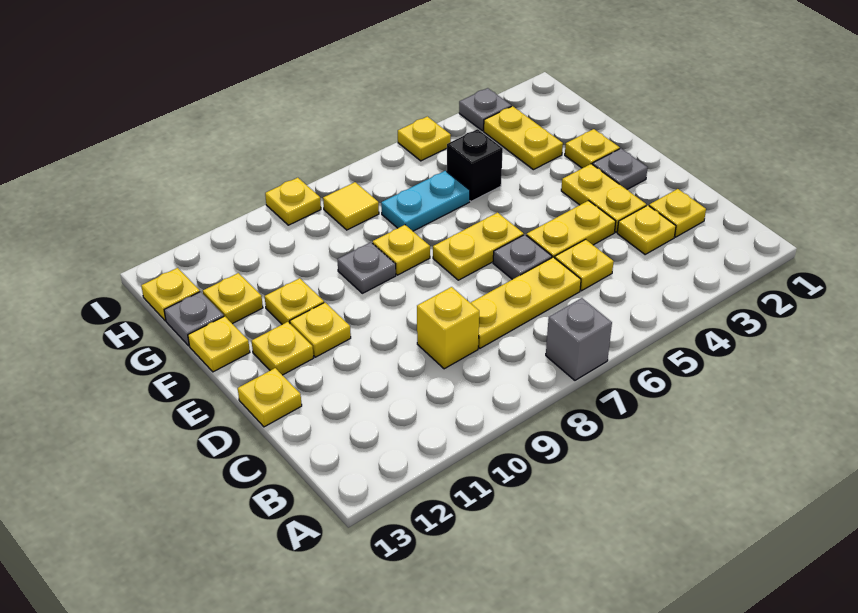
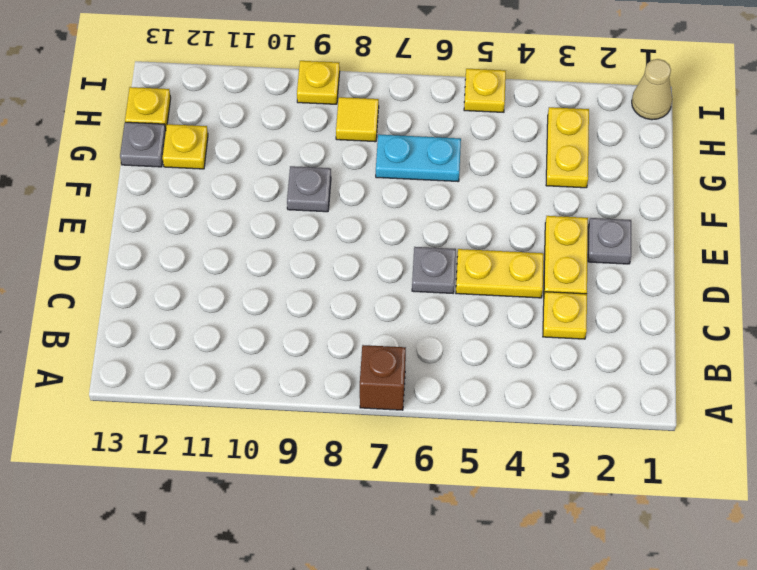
brown brick A7 level 1 -> grey brick A7 level 1
tan cone I1 level 1 -> none
none -> yellow plate C2 level 1
none -> yellow plate C5 level 1
none -> yellow plate C6:C8 level 1

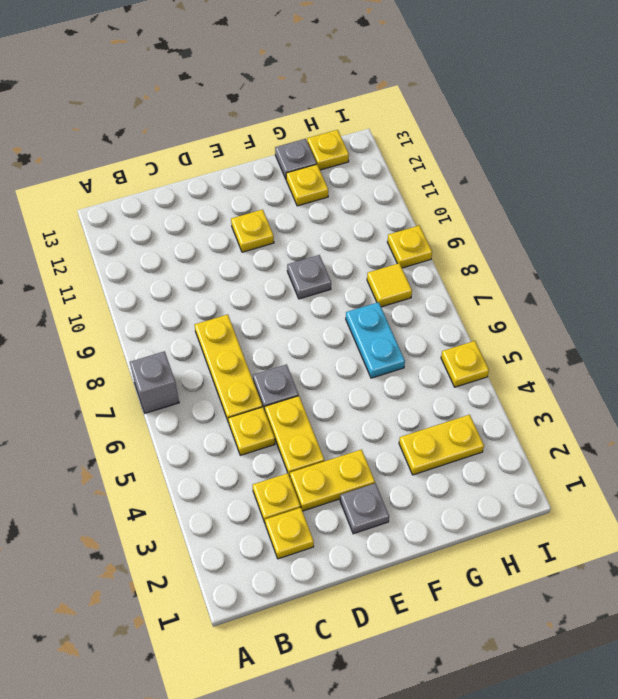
none -> yellow brick C9 level 1
none -> yellow plate D13 level 1
none -> yellow plate E6:E7 level 1

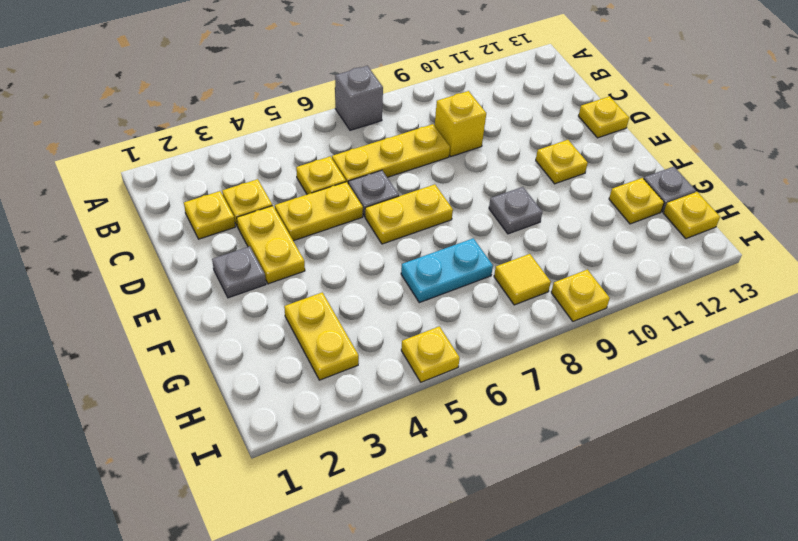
none -> yellow plate E12 level 1
none -> yellow plate F2 level 1
none -> yellow plate F8 level 1

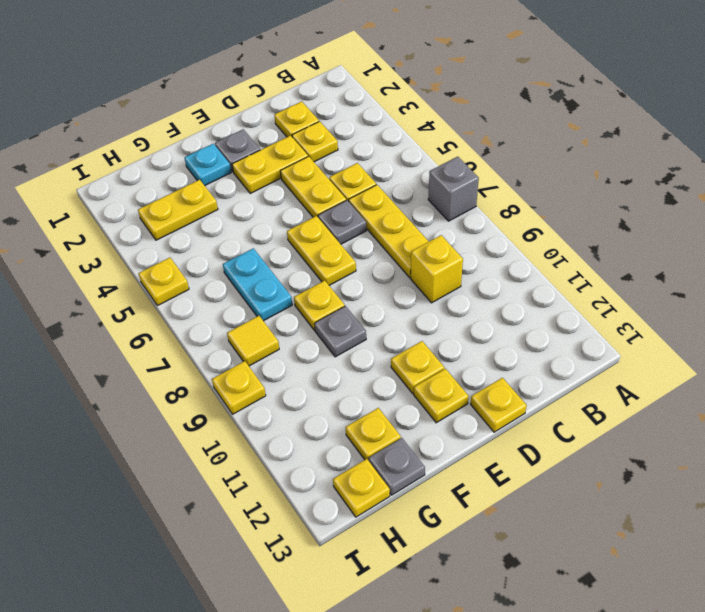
cyan plate F2 level 1 -> yellow plate F2 level 1
none -> yellow plate F11 level 1
none -> yellow plate F13 level 1
none -> black brick G5 level 1

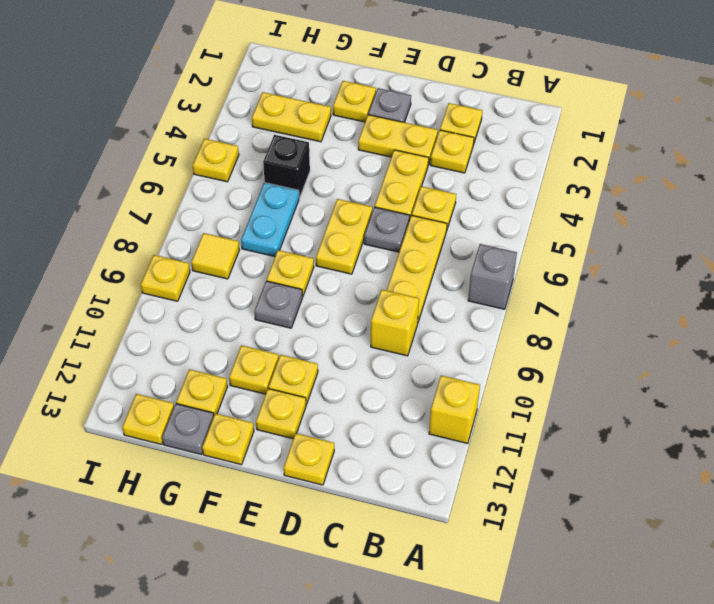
yellow brick A11 level 1 -> none
none -> grey plate I3 level 1

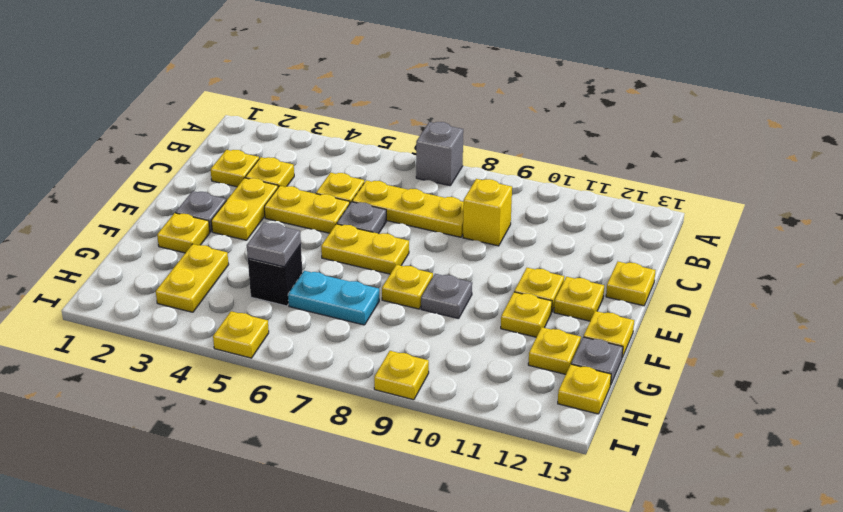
grey plate G5 level 2 -> grey plate I3 level 1
none -> yellow tile H8 level 1

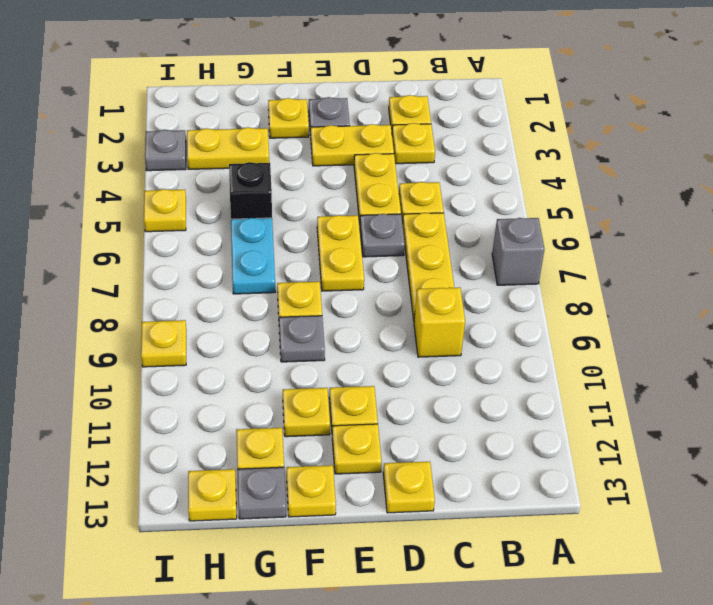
none -> yellow tile H8 level 1

